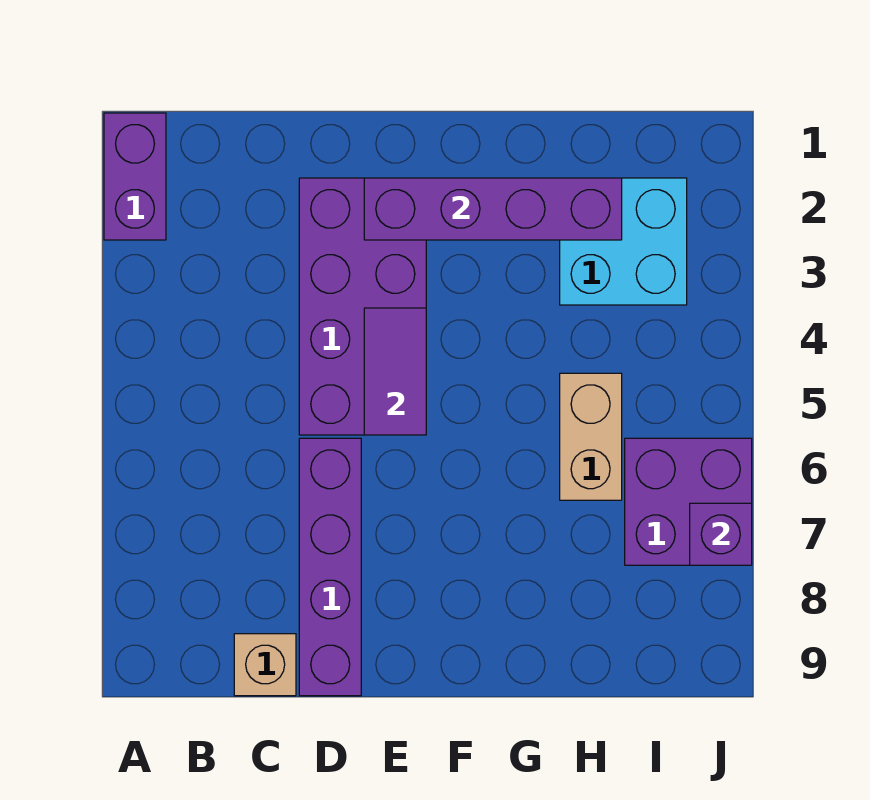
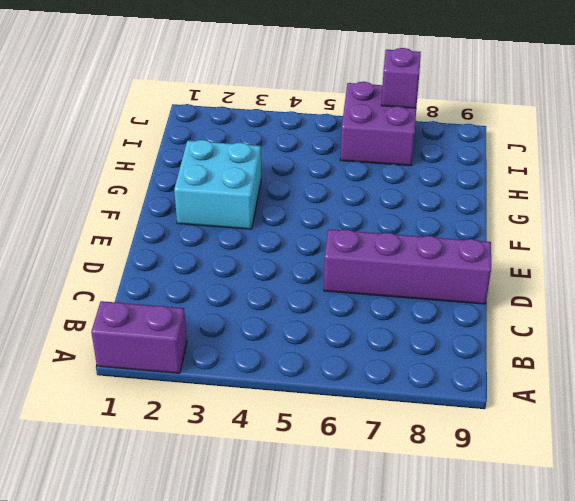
cyan brick F2:G3 level 1 -> cyan brick H2:I3 level 1
none -> tan brick C9 level 1
none -> purple brick D2:E5 level 1

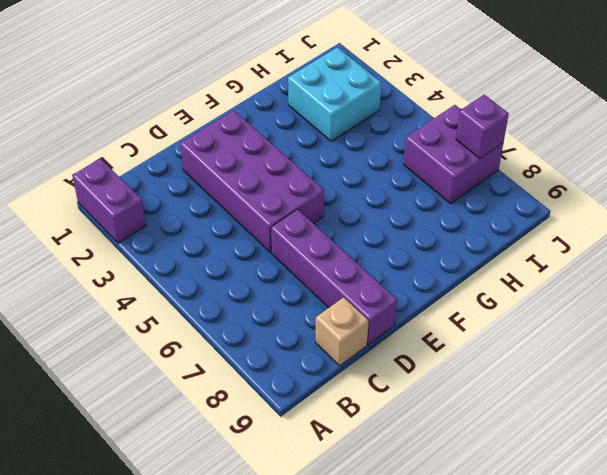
none -> tan brick H5:H6 level 1
none -> purple brick E2:H2 level 2

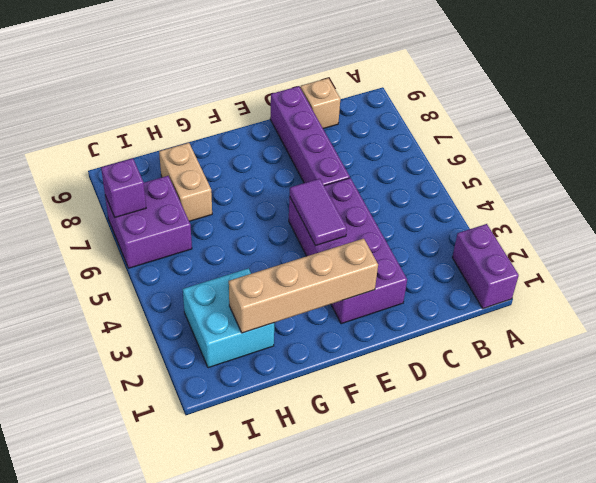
tan brick E2:H2 level 2 -> purple brick E2:H2 level 2
tan brick H7:H8 level 1 -> tan brick H5:H6 level 1

